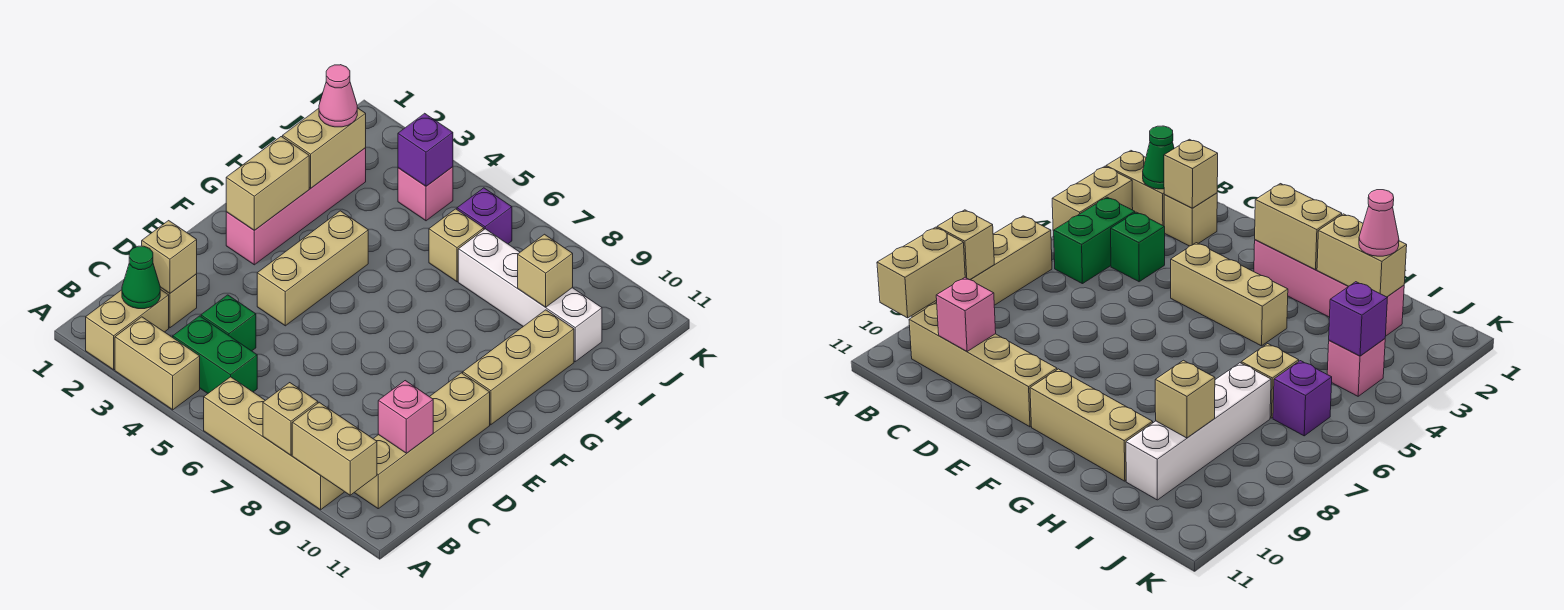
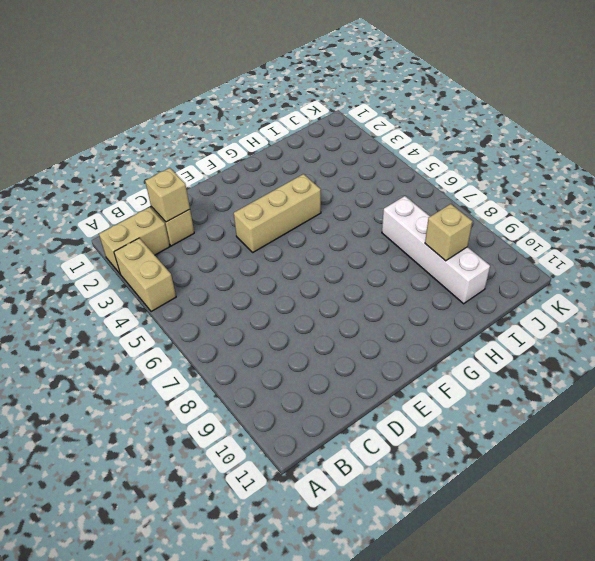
none -> tan brick A6:A9 level 1
none -> green brick B4:B5 level 1
none -> tan brick B10:E10 level 1

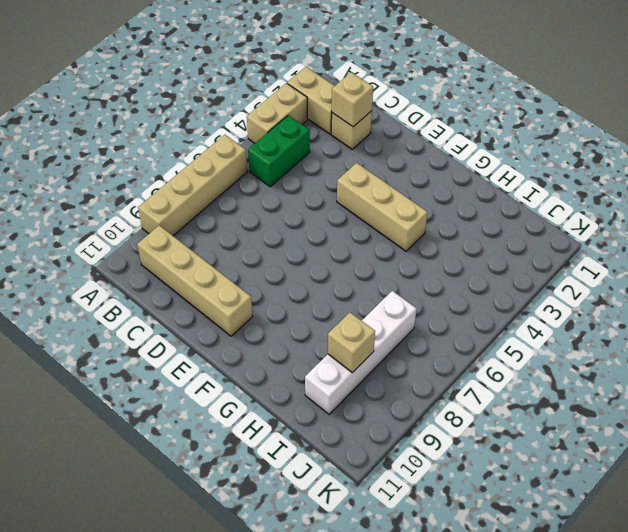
none -> green brick C4 level 1
none -> pink brick F2:I2 level 1
none -> tan brick F10:H10 level 1

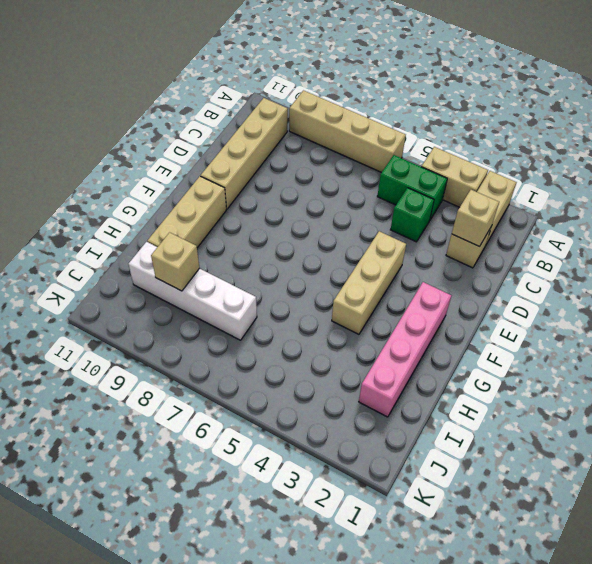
none -> tan brick I6 level 1
none -> pink brick J4 level 1
none -> purple brick J6 level 1

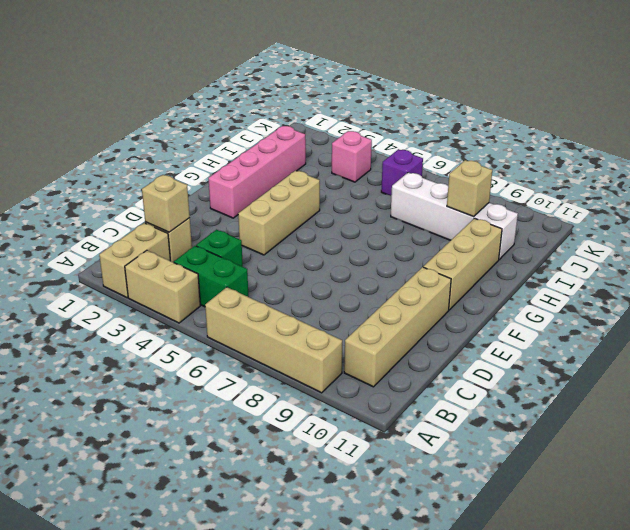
none -> tan brick I6 level 1
none -> tan brick A8 level 2
none -> tan brick A9:A10 level 2

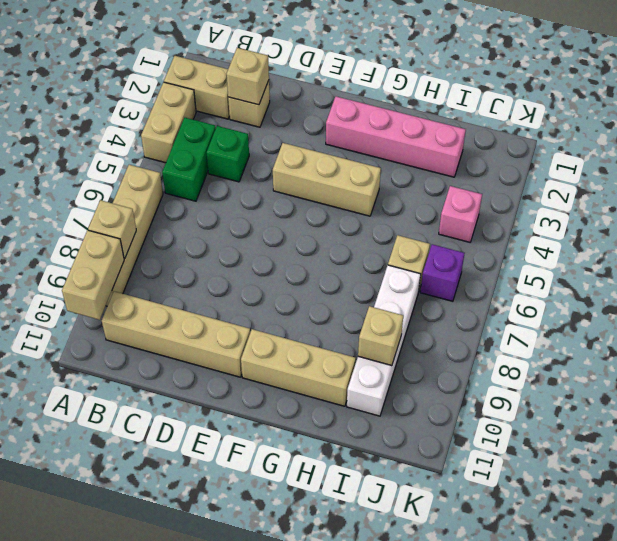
none -> green cone B2 level 2
none -> pink brick C10 level 2
none -> tan brick F2:G2 level 2

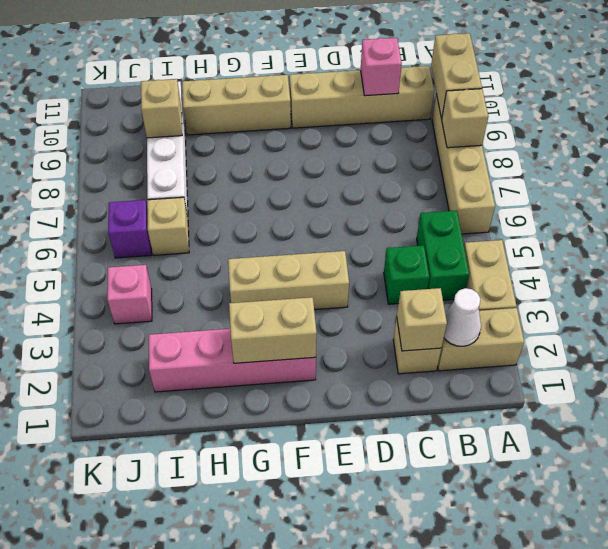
white cone B2 level 2 -> green cone B2 level 2
none -> tan brick H2:I2 level 2
none -> purple brick J4 level 2
none -> pink cone I2 level 3

